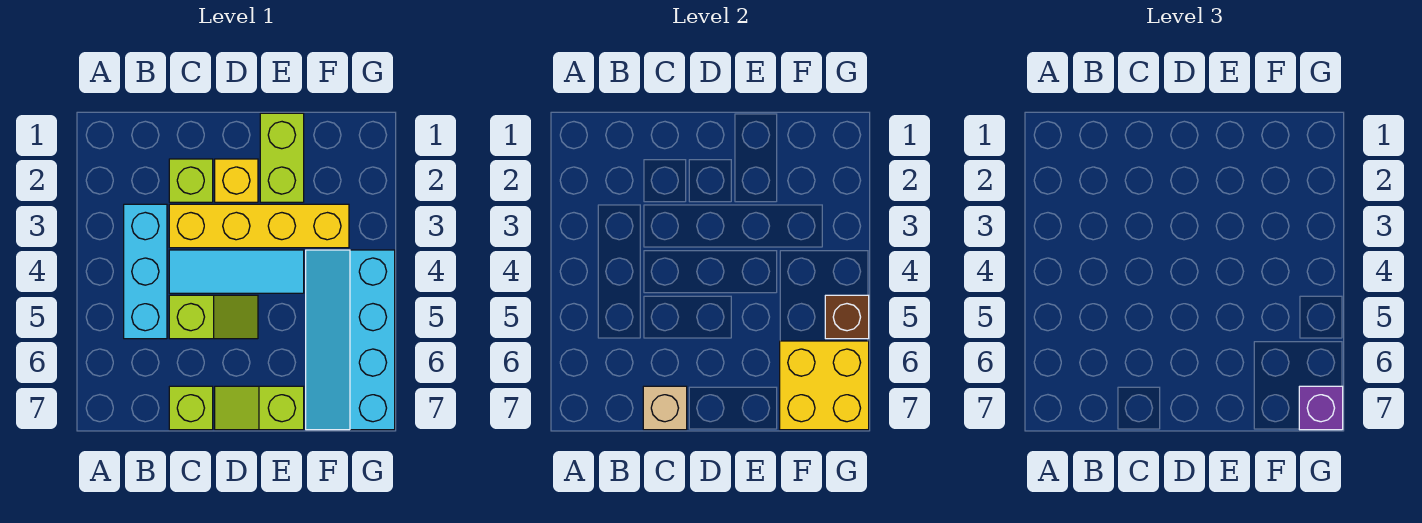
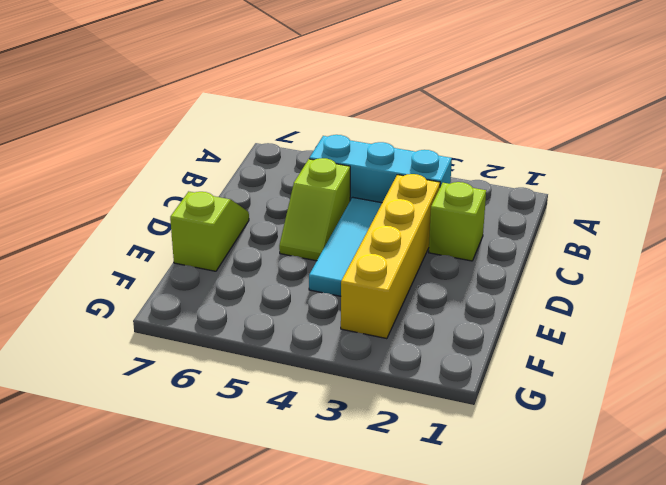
none -> lime brick C7 level 1
none -> yellow brick D2 level 1
none -> lime brick E1:E2 level 1

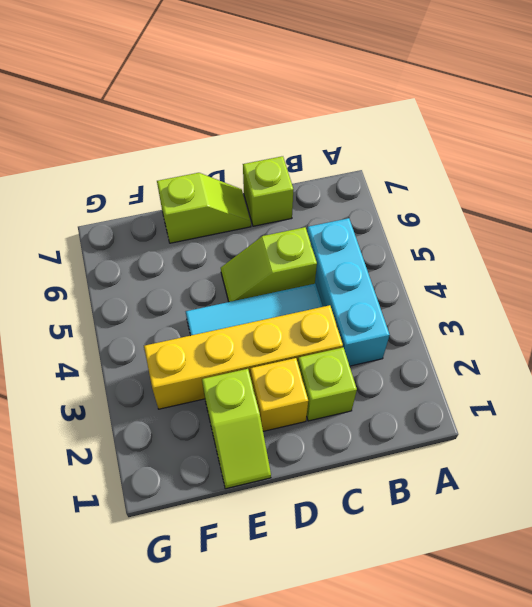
lime slope E1:E2 level 1 top 2 -> lime brick E1:E2 level 1
none -> cyan slope F4:G7 level 1 top G
none -> tan brick C7 level 2
none -> yellow brick F6:G7 level 2

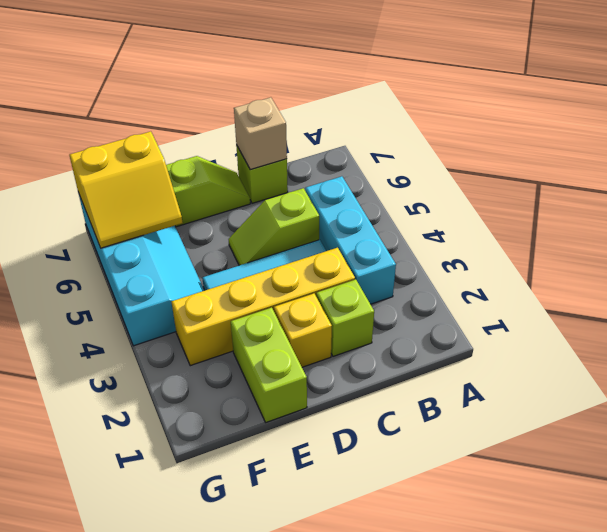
yellow slope F6:G7 level 2 top 7 -> yellow brick F6:G7 level 2
none -> brown brick G5 level 2
none -> purple brick G7 level 3

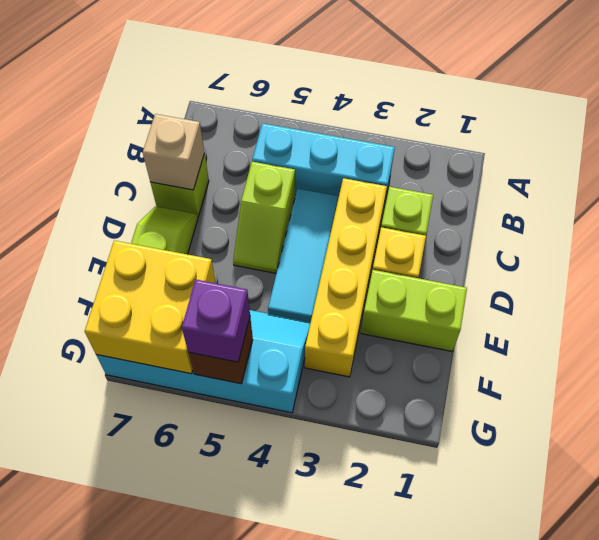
purple brick G5 level 3 -> purple brick G7 level 3

